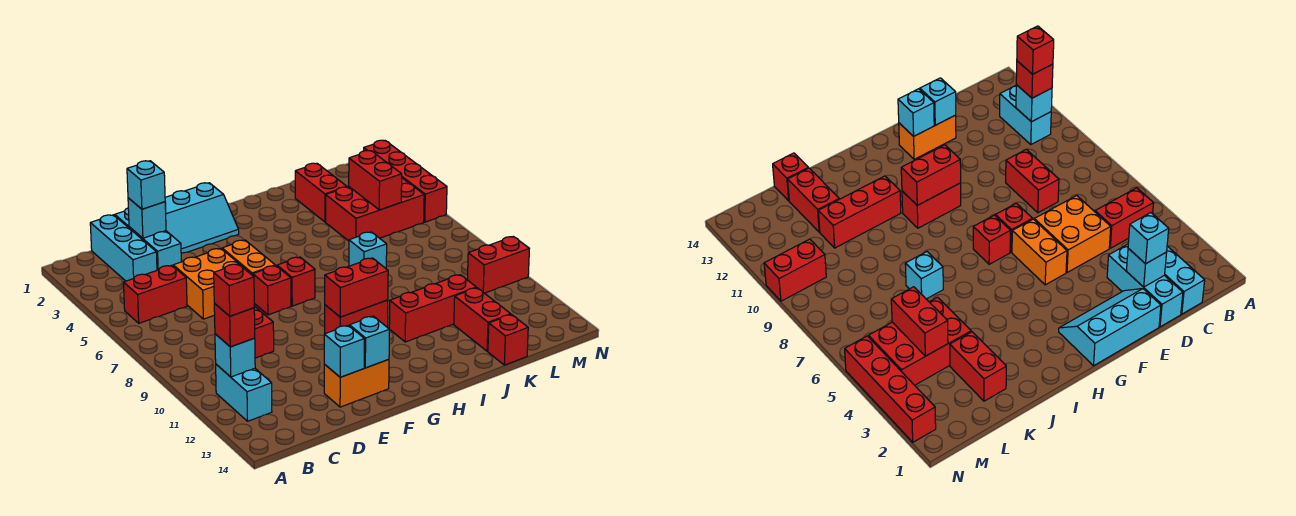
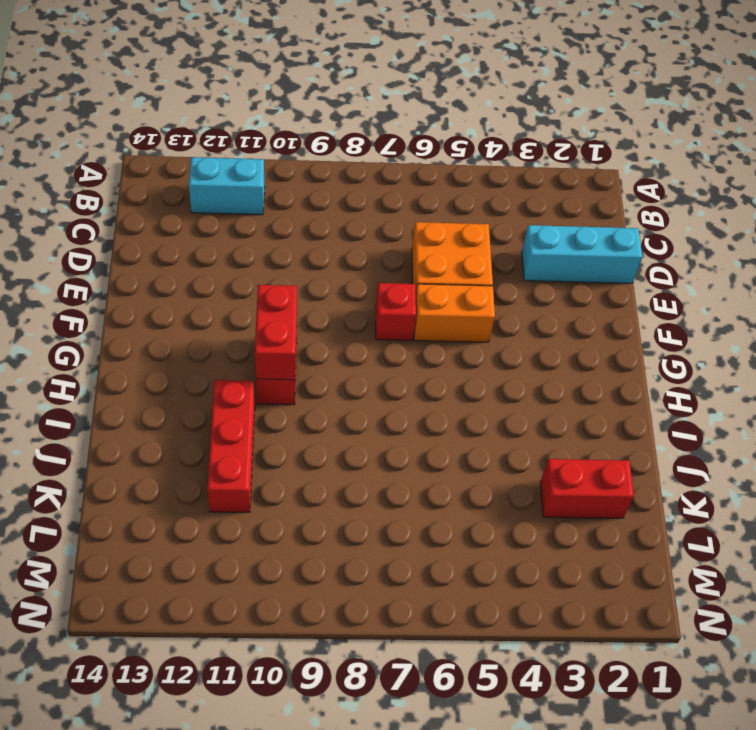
none -> red brick B5:C5 level 1
none -> cyan brick C1:C3 level 1
none -> red brick D8:D9 level 1

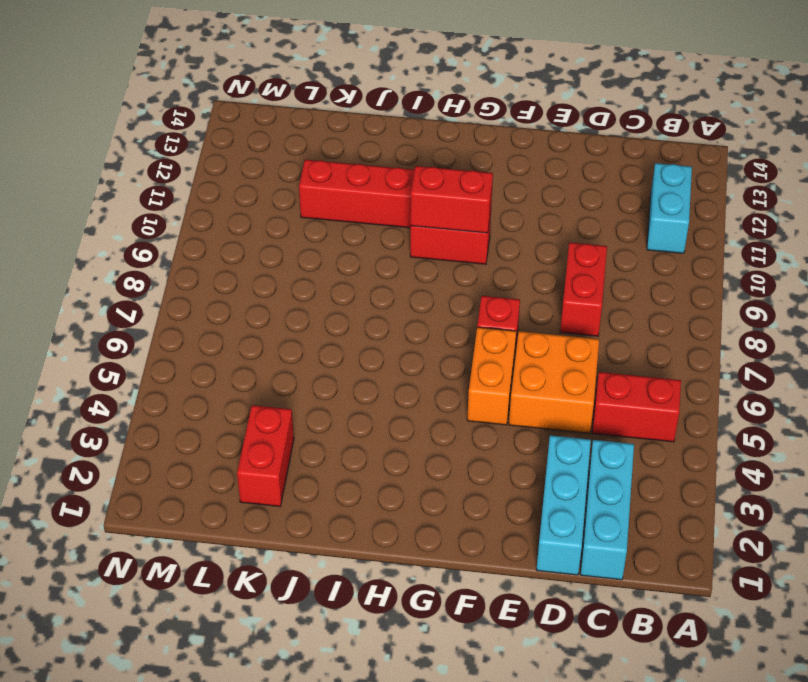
none -> cyan slope E1:G2 level 1 top 1
none -> orange brick E13:F13 level 1
none -> red brick G7 level 1

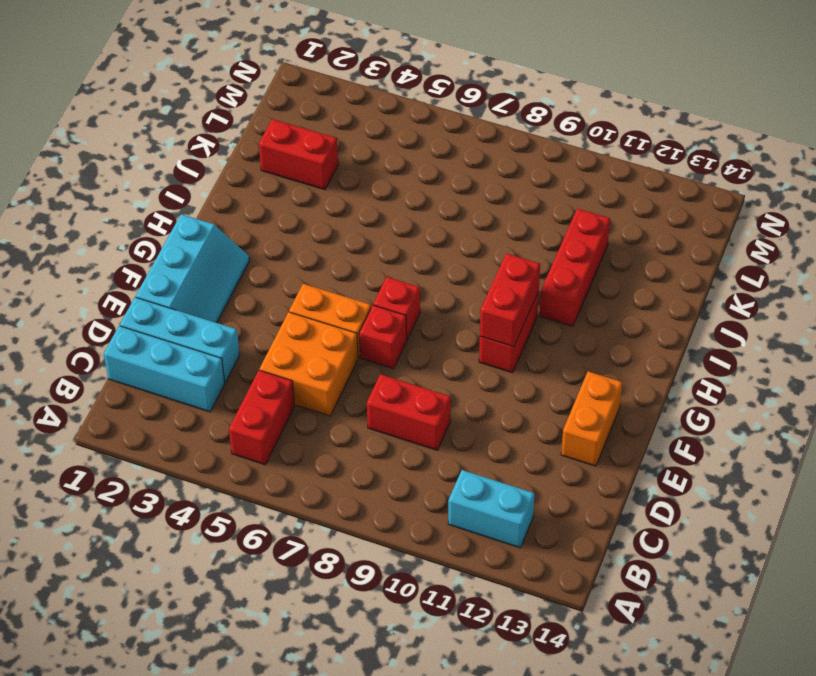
none -> cyan brick J7 level 1
none -> red brick K4:M5 level 1
none -> red brick K12:K13 level 1

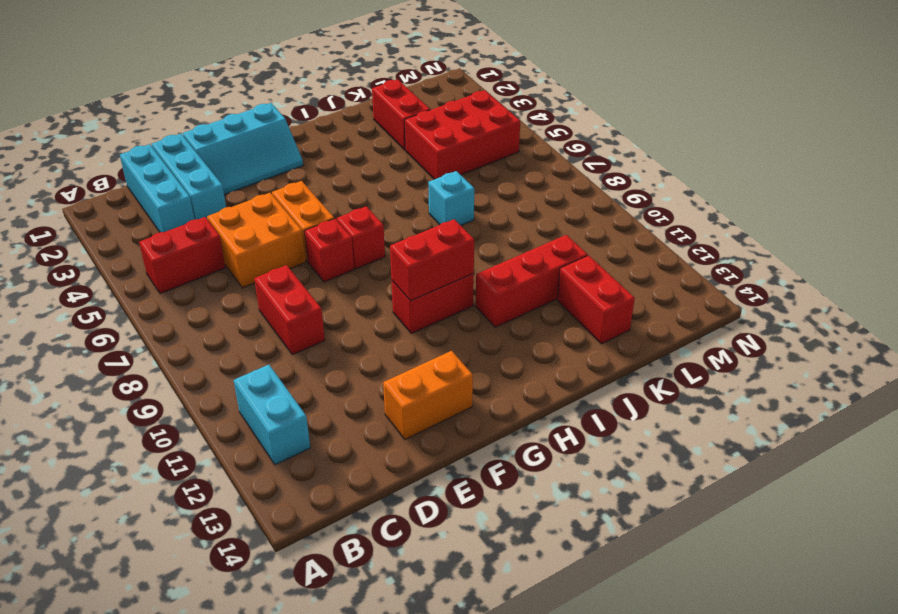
none -> red brick K14 level 1
none -> red brick M10:N10 level 1
none -> red brick N2:N5 level 1

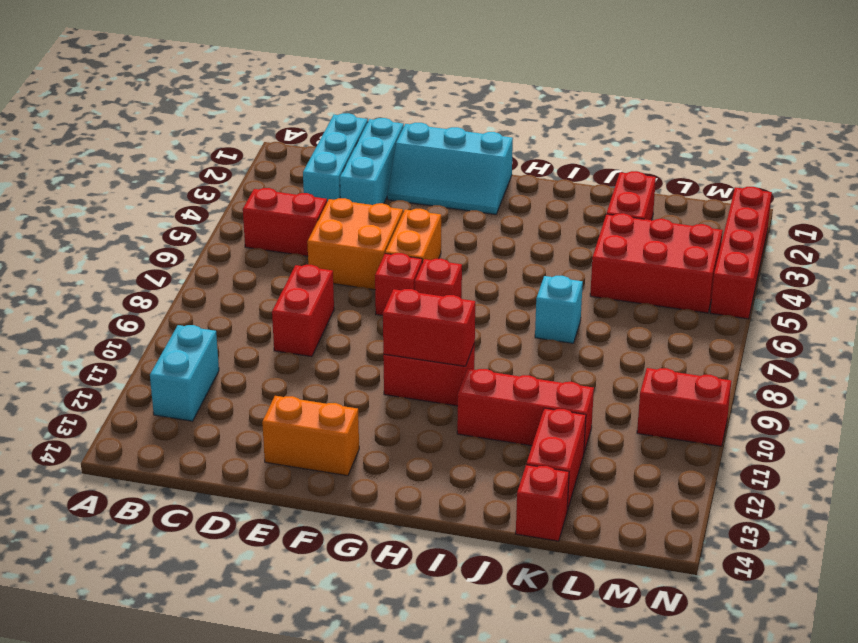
none -> cyan brick B11 level 2
none -> cyan brick D2 level 2
none -> cyan brick E13 level 2

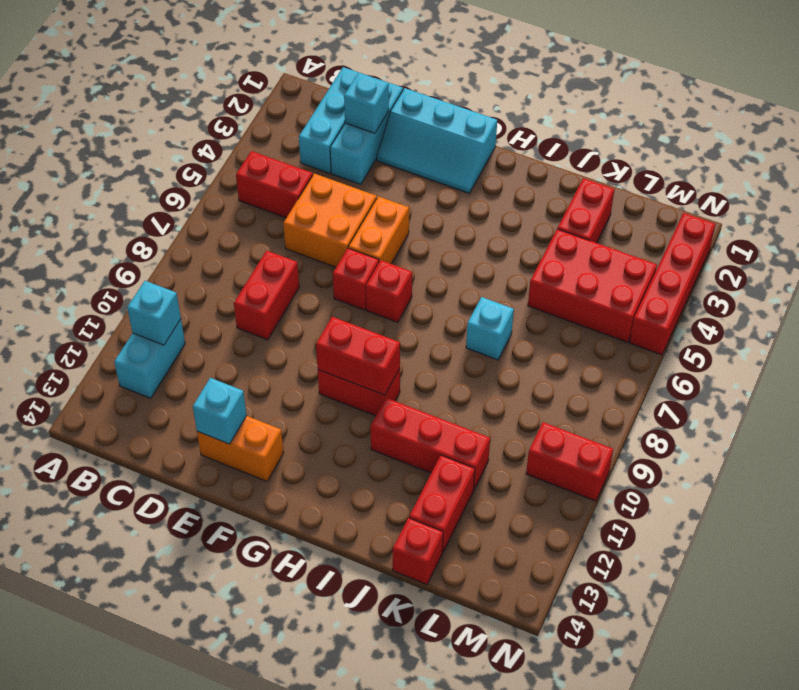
none -> cyan brick F13 level 2
none -> red brick L4:L5 level 2
none -> red brick B11 level 3

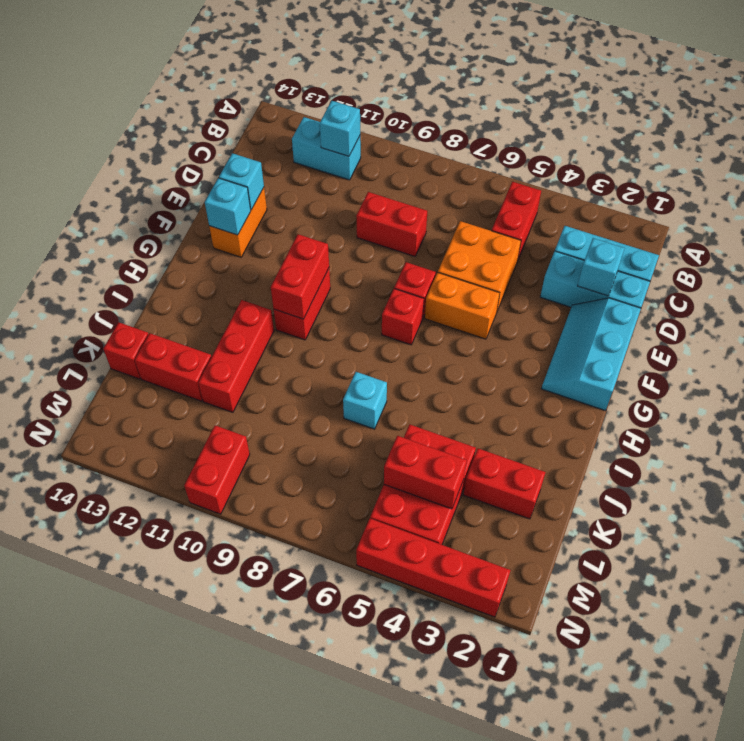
none -> red brick B11 level 3
none -> cyan brick D2 level 3
none -> red brick B11 level 4

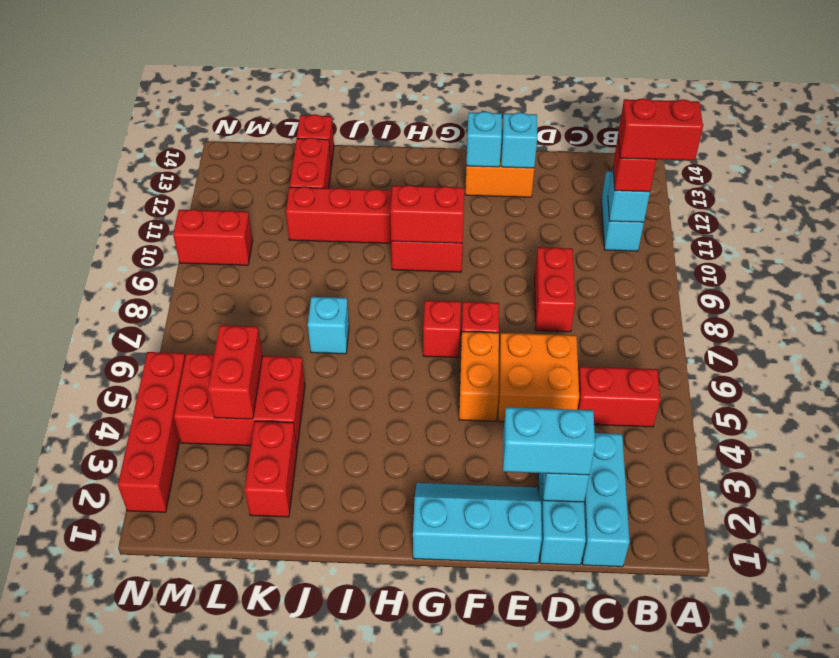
red brick A11:B11 level 4 -> red brick B11 level 4
cyan brick D2:E2 level 3 -> cyan brick D2 level 3

